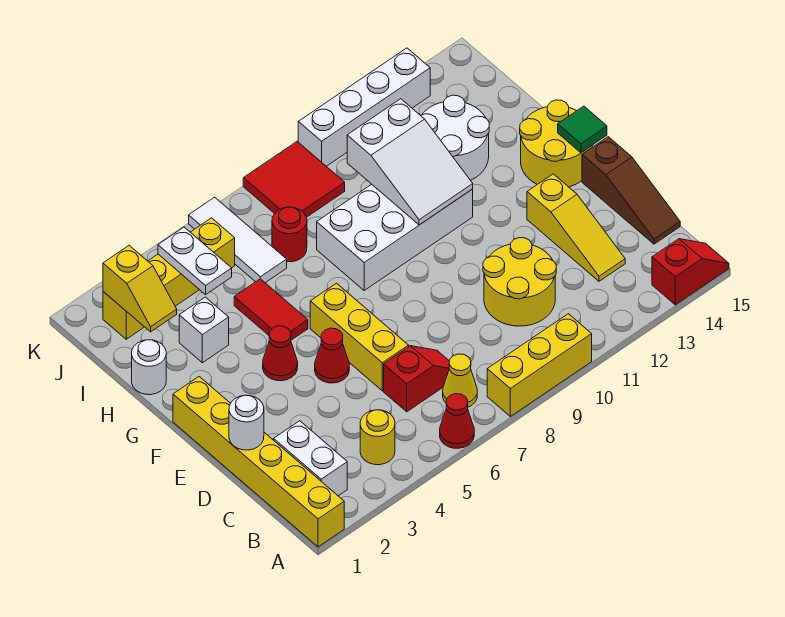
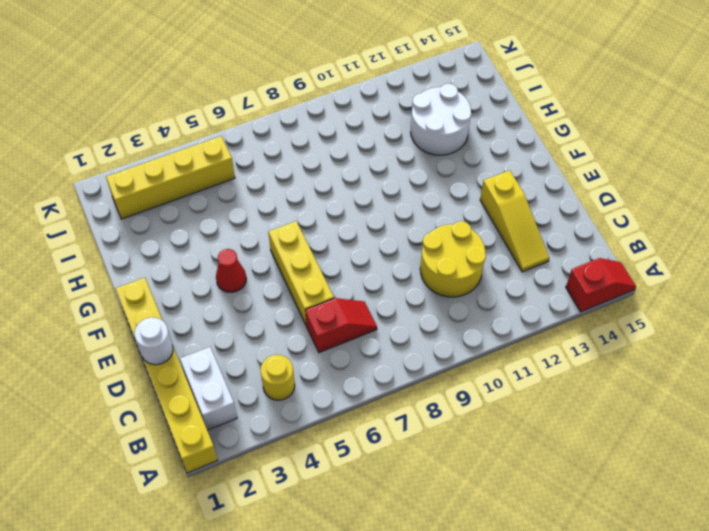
none -> red cone A6 level 1
none -> yellow brick A8:A10 level 1
none -> yellow cone B7 level 1
none -> brown slope C15:E15 level 1 top E

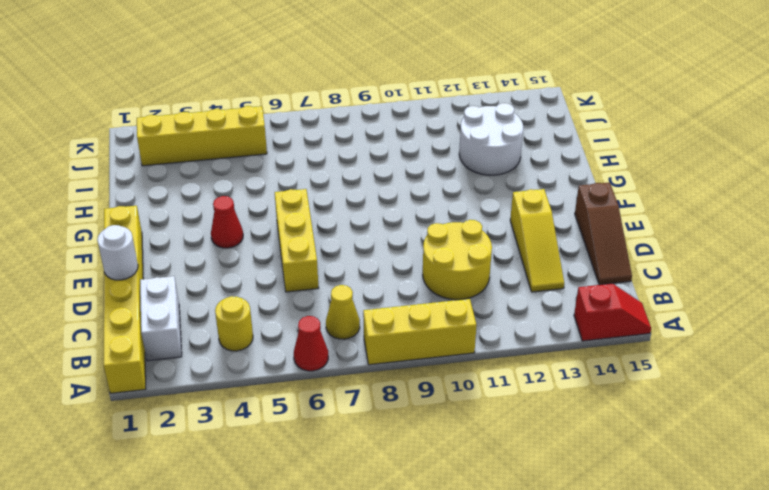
none -> red slope C6:C7 level 1 top 6
none -> red cone E5 level 1
none -> yellow round brick F14:G15 level 1
none -> red tile G5:H5 level 1

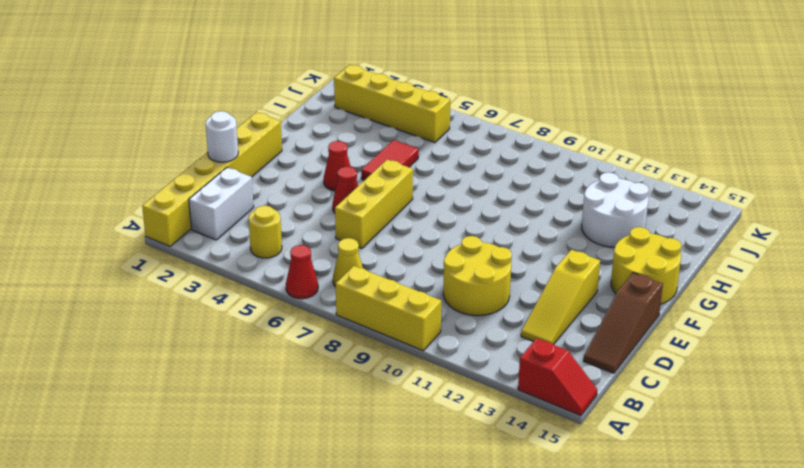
none -> red slope C6:C7 level 1 top 6
none -> white brick G8:H11 level 1
none -> white round brick H1 level 1
none -> white brick H3 level 1

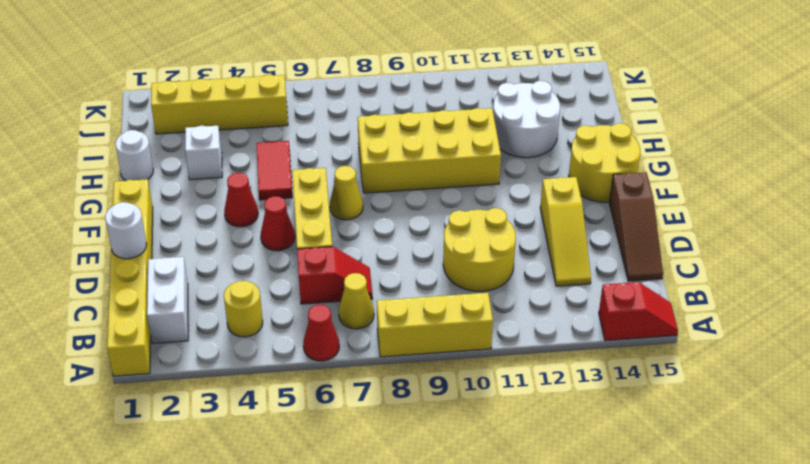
yellow cone F7 level 1 -> none
yellow brick G8:H11 level 1 -> white brick G8:H11 level 1
none -> white tile I6:K6 level 1
none -> red round brick I7 level 1
none -> red tile J8:K9 level 1
none -> white brick K10:K13 level 1

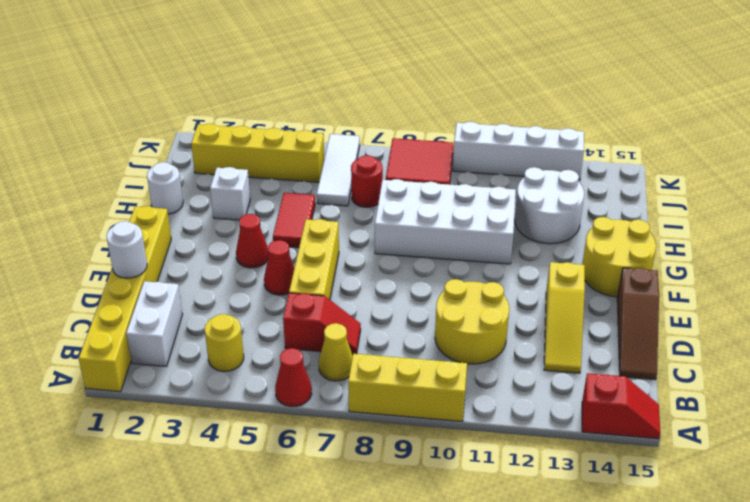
none -> green tile F15 level 2
none -> white slope G10:I11 level 2 top I
none -> yellow slope I2:J2 level 2 top J
none -> white plate I4:J4 level 2

